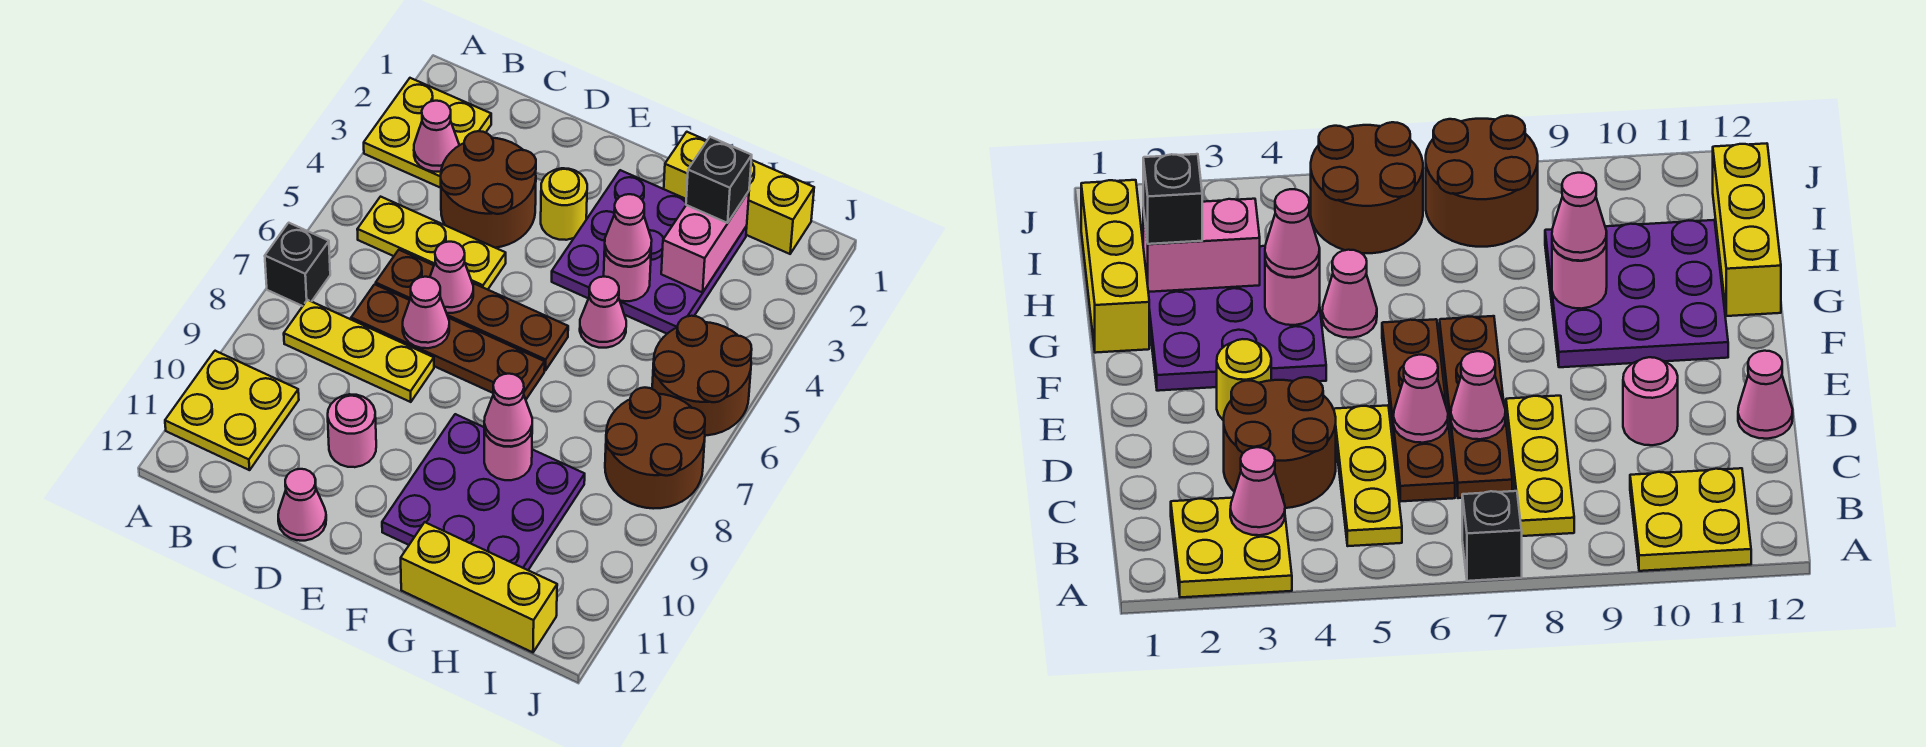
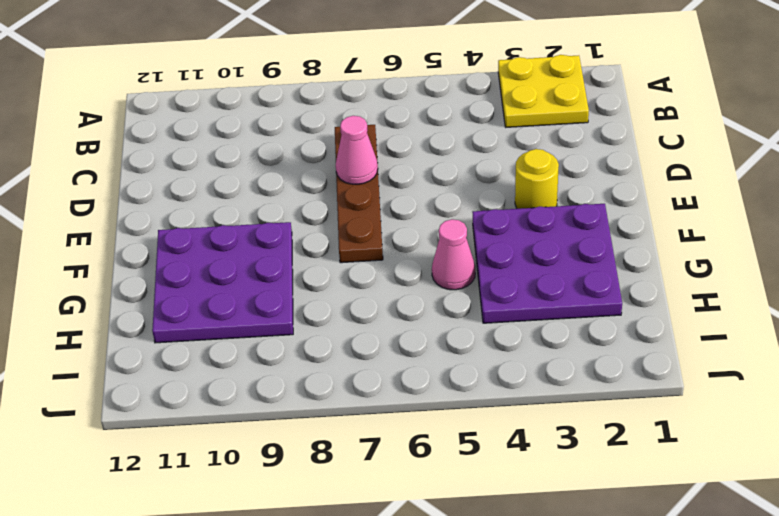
none -> black brick A7 level 1
none -> yellow plate A10:B11 level 1
none -> yellow plate B5:D5 level 1

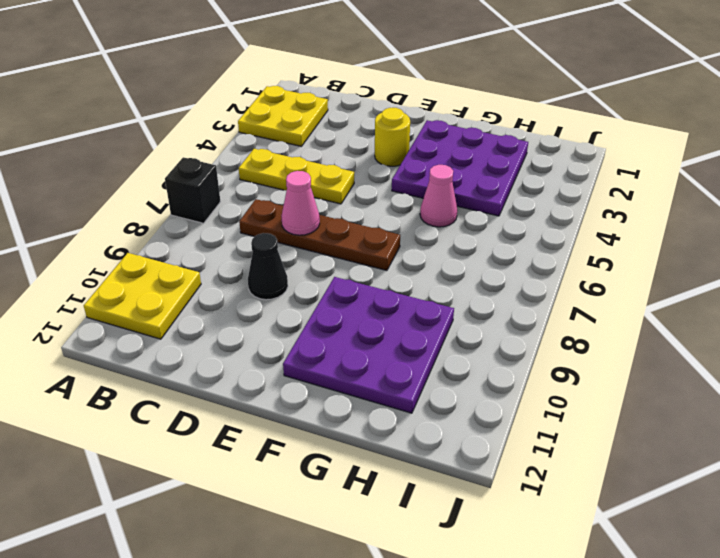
black cone D9 level 1 -> none
none -> yellow plate B8:D8 level 1
none -> brown round brick C3:D4 level 1
none -> brown plate C6:F6 level 1

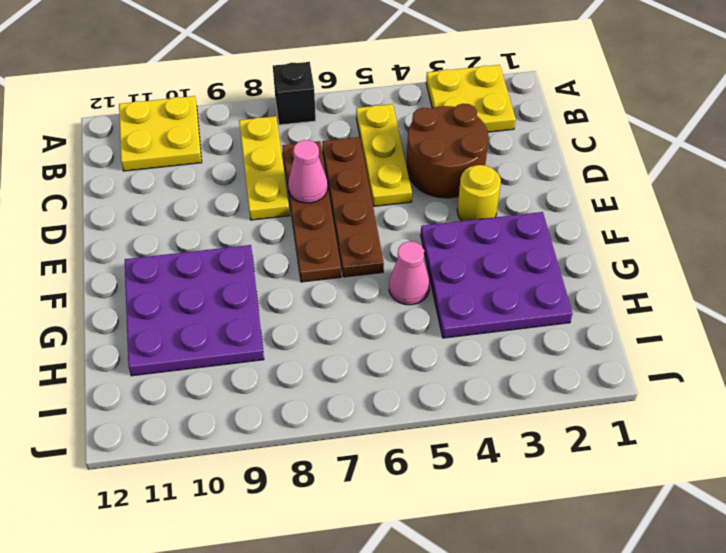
none -> pink round brick D10 level 1
none -> pink cone D12 level 1
none -> yellow brick G1:I1 level 1

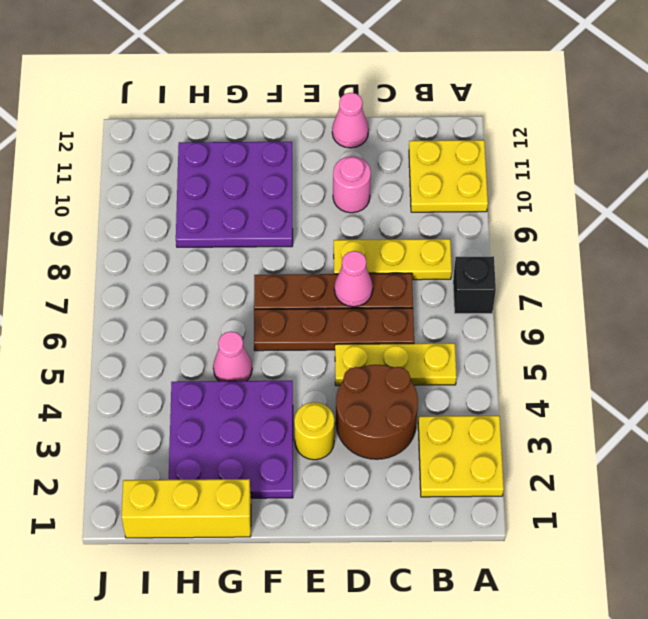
none -> yellow brick G12:I12 level 1
none -> brown round brick I5:J6 level 1
none -> brown round brick I7:J8 level 1

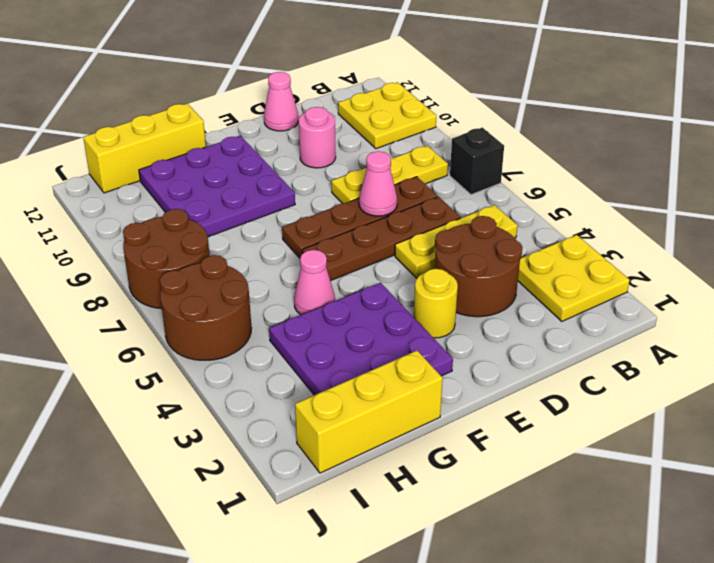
none -> pink cone B3 level 2
none -> pink cone D6 level 2
none -> pink round brick G4 level 2

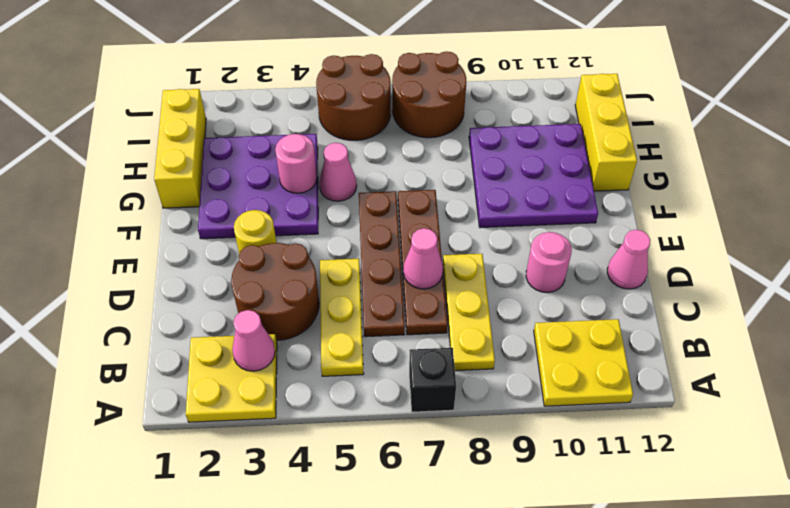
none -> pink cone D6 level 2
none -> pink round brick G9 level 2
none -> pink brick H2:H3 level 2

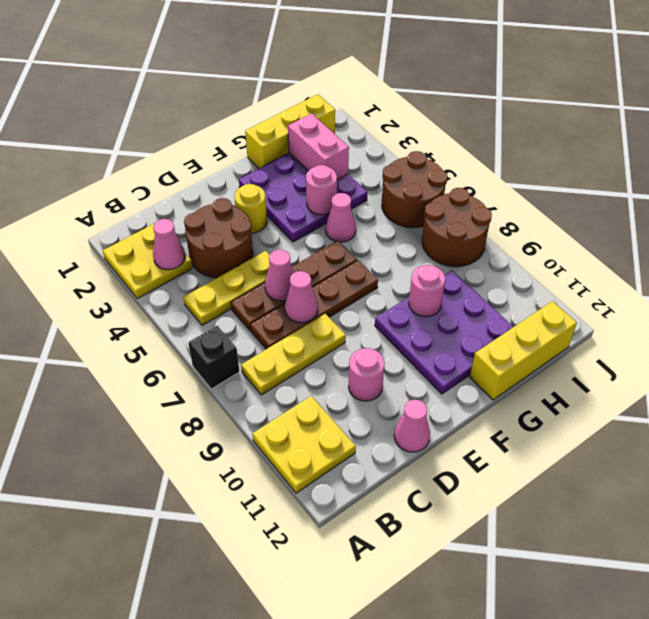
none -> pink cone G4 level 3
none -> pink cone G9 level 3
none -> black brick H2 level 3

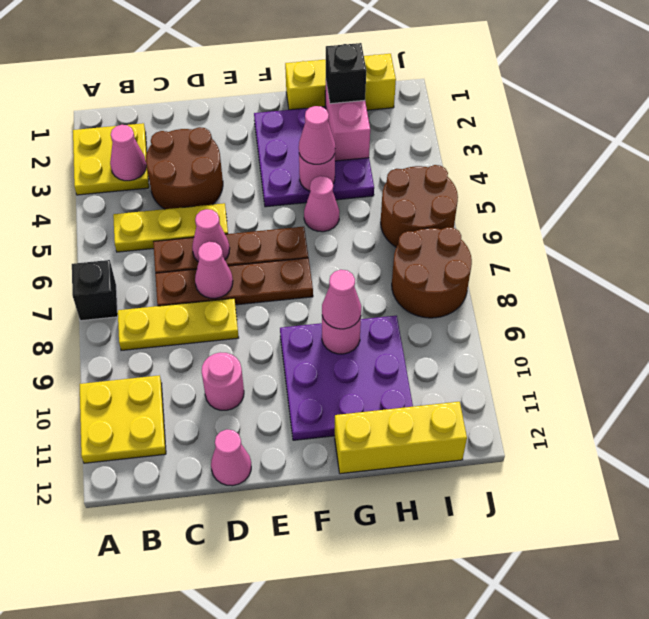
none -> yellow round brick E3 level 1

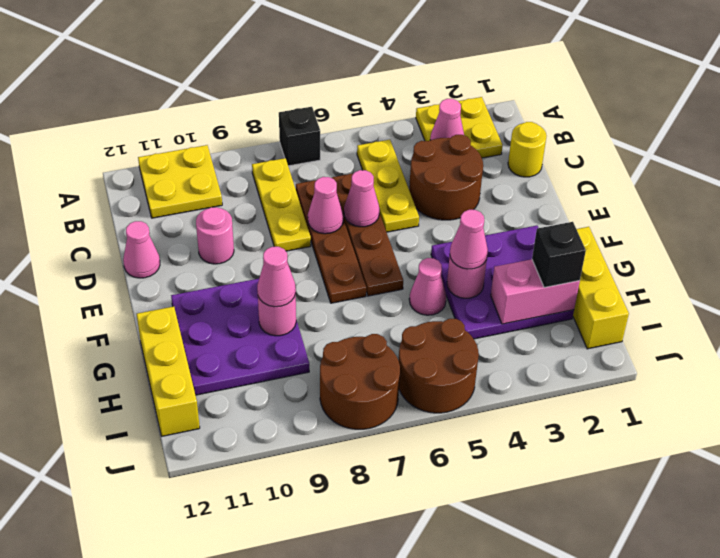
yellow round brick C1 level 1 -> yellow round brick E3 level 1

